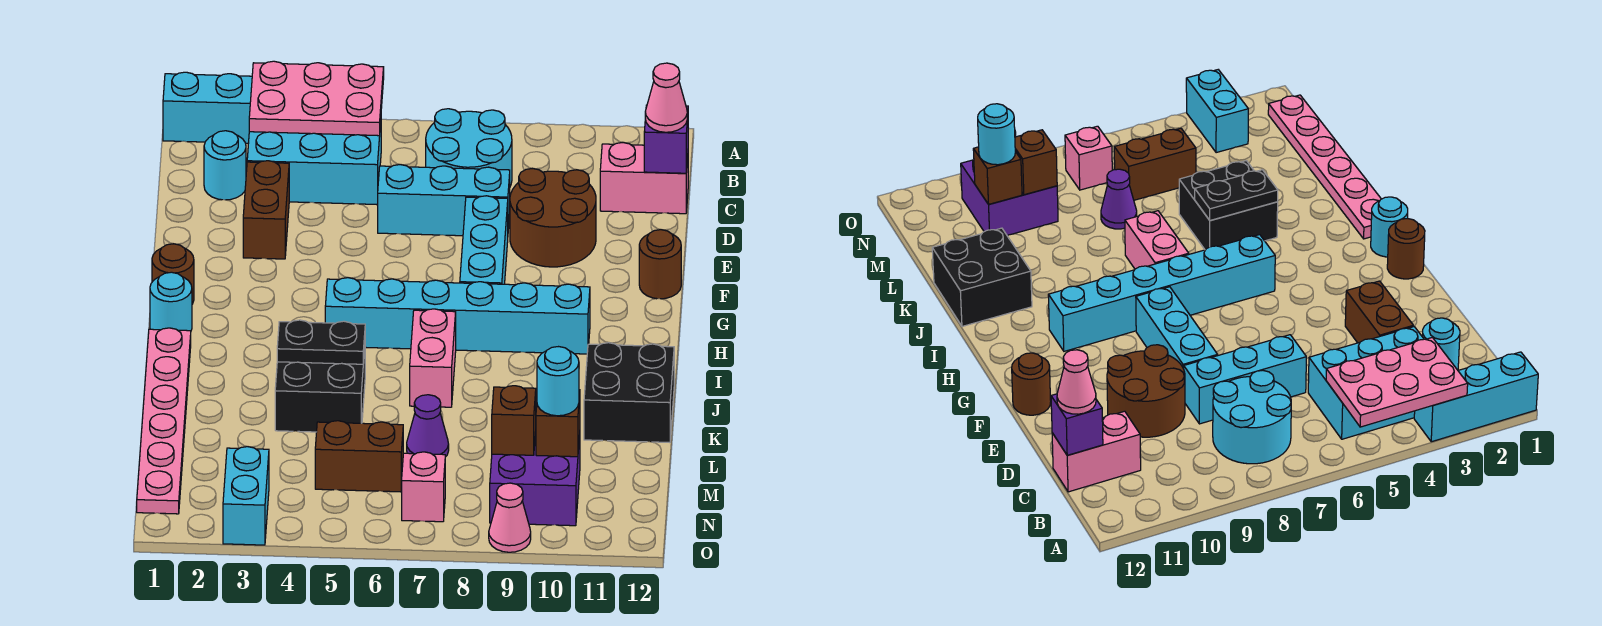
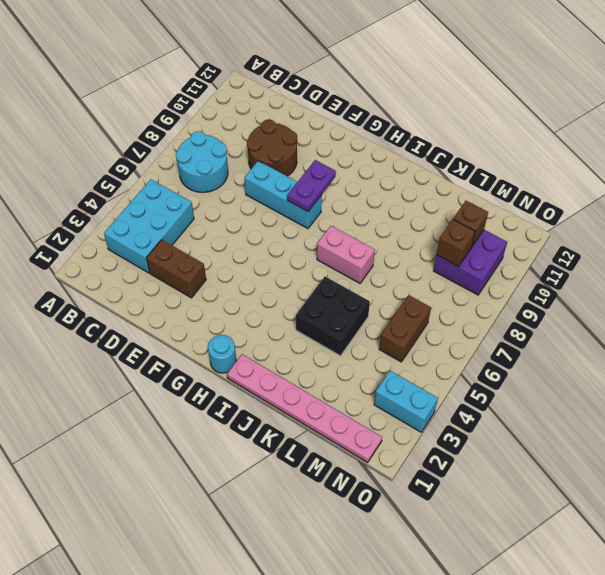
purple plate G8:G9 level 2 -> none
none -> cyan brick A1:A3 level 1
none -> cyan round brick C2 level 1
none -> pink brick C11:C12 level 1
none -> cyan brick D6:D8 level 1

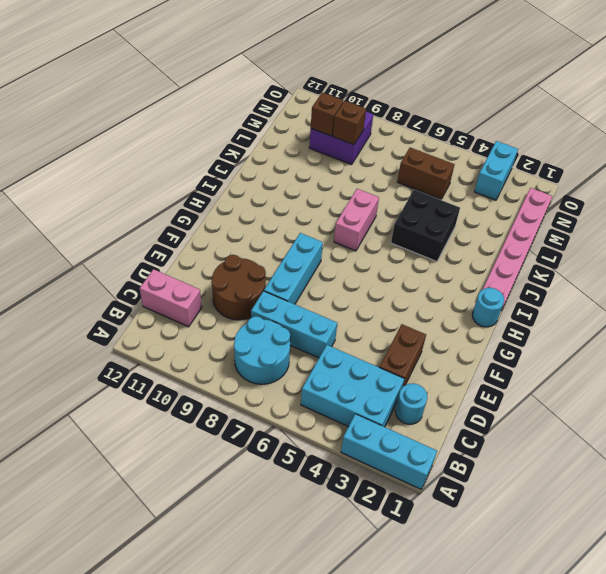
none -> brown round brick F12 level 1
none -> brown round brick G1 level 1
none -> cyan brick H5:H10 level 1
none -> black brick J11:K12 level 1

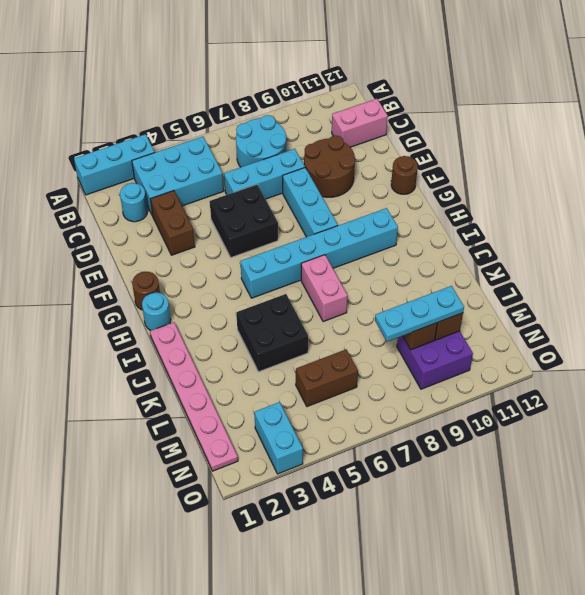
black brick E5:F6 level 1 -> black brick J11:K12 level 1
cyan plate M8:M10 level 3 -> cyan round brick M10 level 3
none -> purple cone L7 level 1
none -> pink brick N7 level 1
none -> pink cone O9 level 1
none -> pink plate A3:B5 level 2

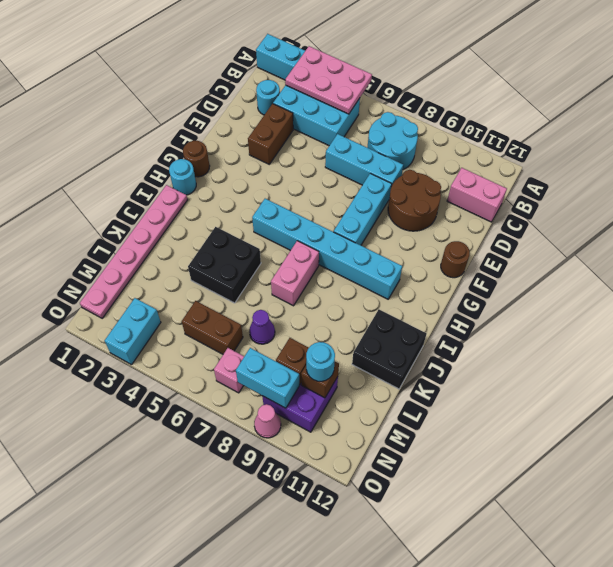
cyan brick N8:N9 level 2 -> none
none -> purple brick C12 level 2
none -> black plate J4:J5 level 2
none -> pink cone C12 level 3

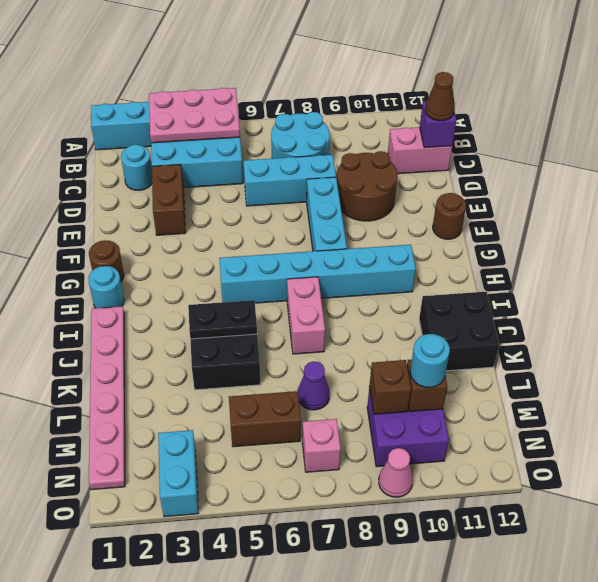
brown cone C12 level 3 -> pink cone C12 level 3

